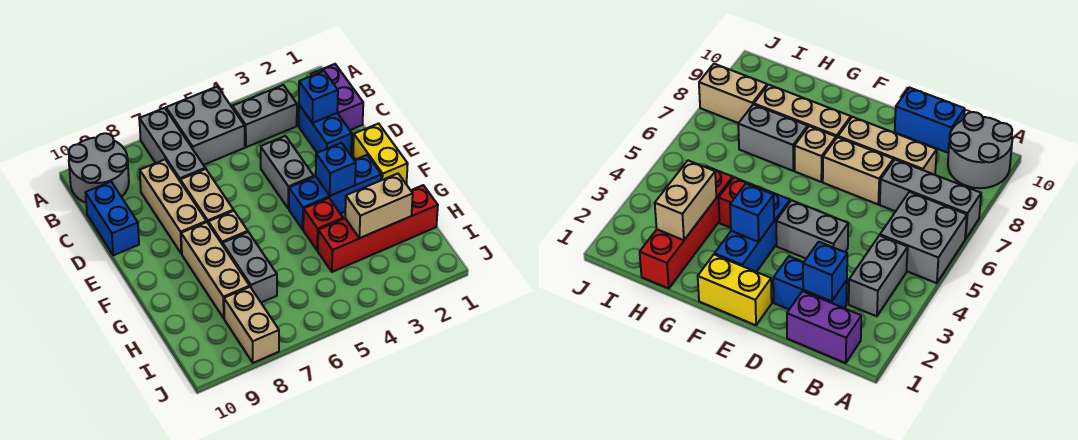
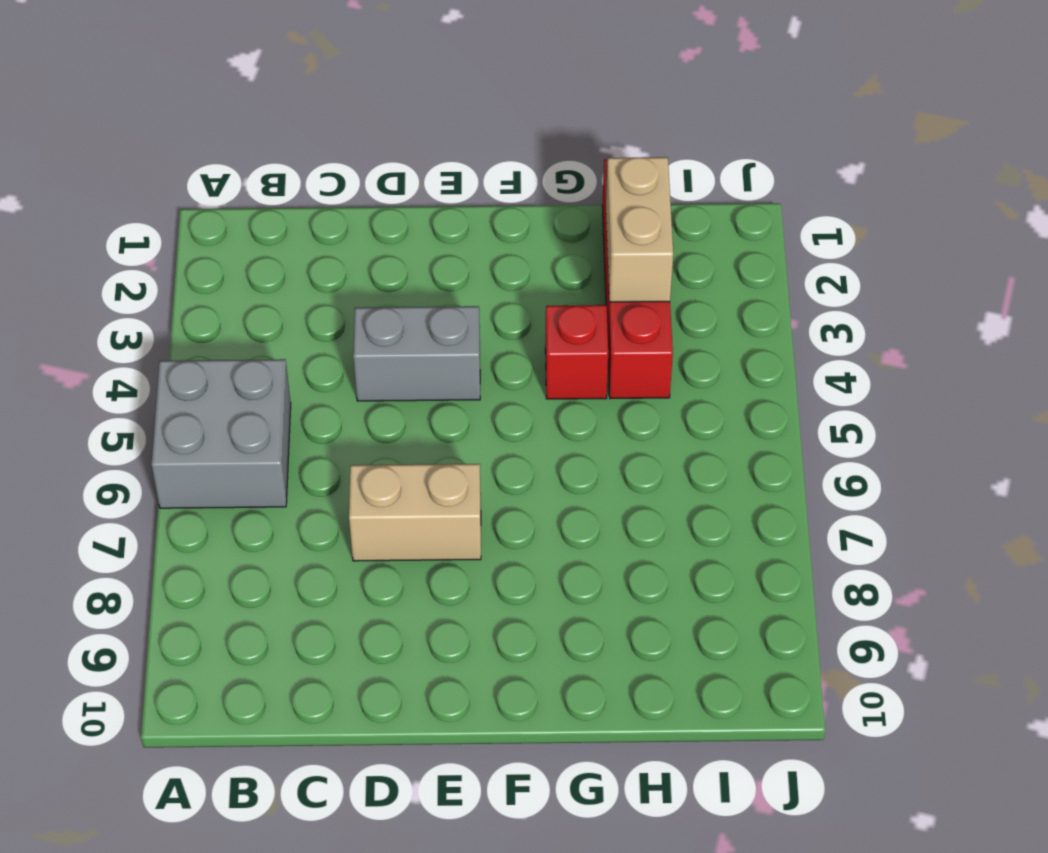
none -> grey brick A7:C7 level 1
none -> grey round brick A9:B10 level 1
none -> purple brick B1:C1 level 1

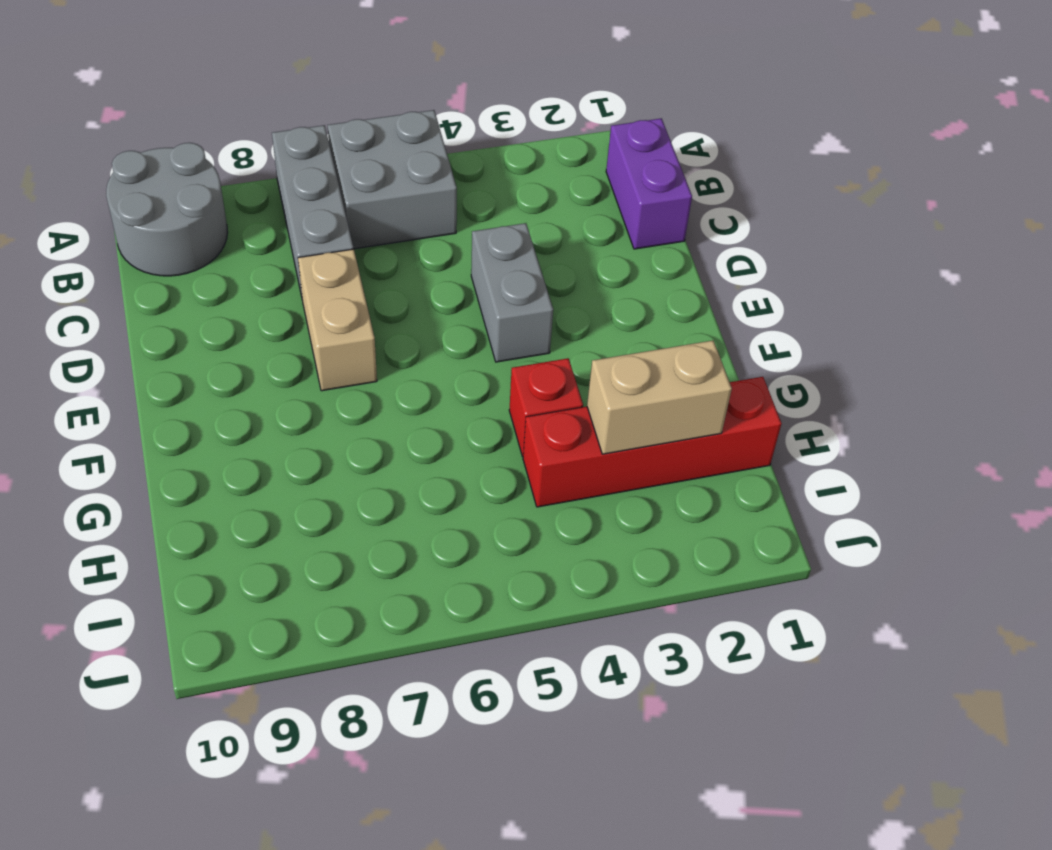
none -> grey brick B3:B4 level 1
none -> blue brick C2:D2 level 1
none -> tan brick C8:E8 level 1

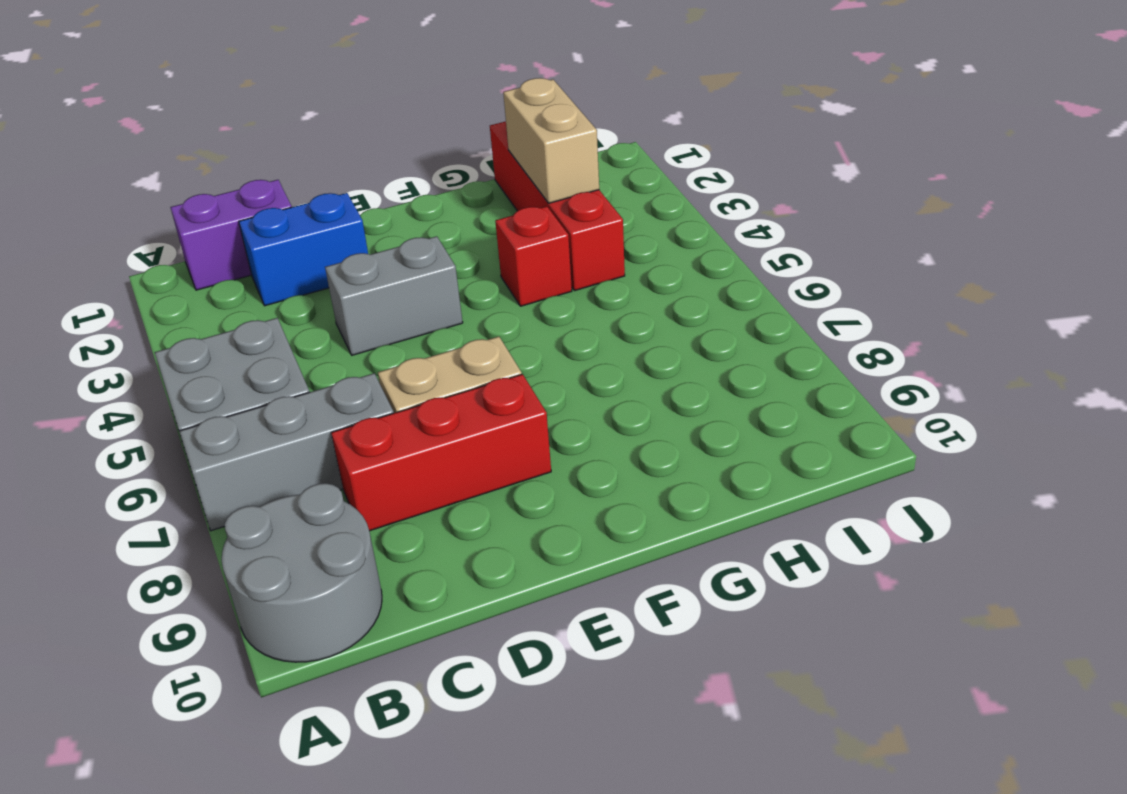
red brick C8:E8 level 1 -> tan brick C8:E8 level 1
none -> grey brick B3:B4 level 1
none -> blue brick C10:D10 level 1
none -> yellow brick E1:F1 level 1

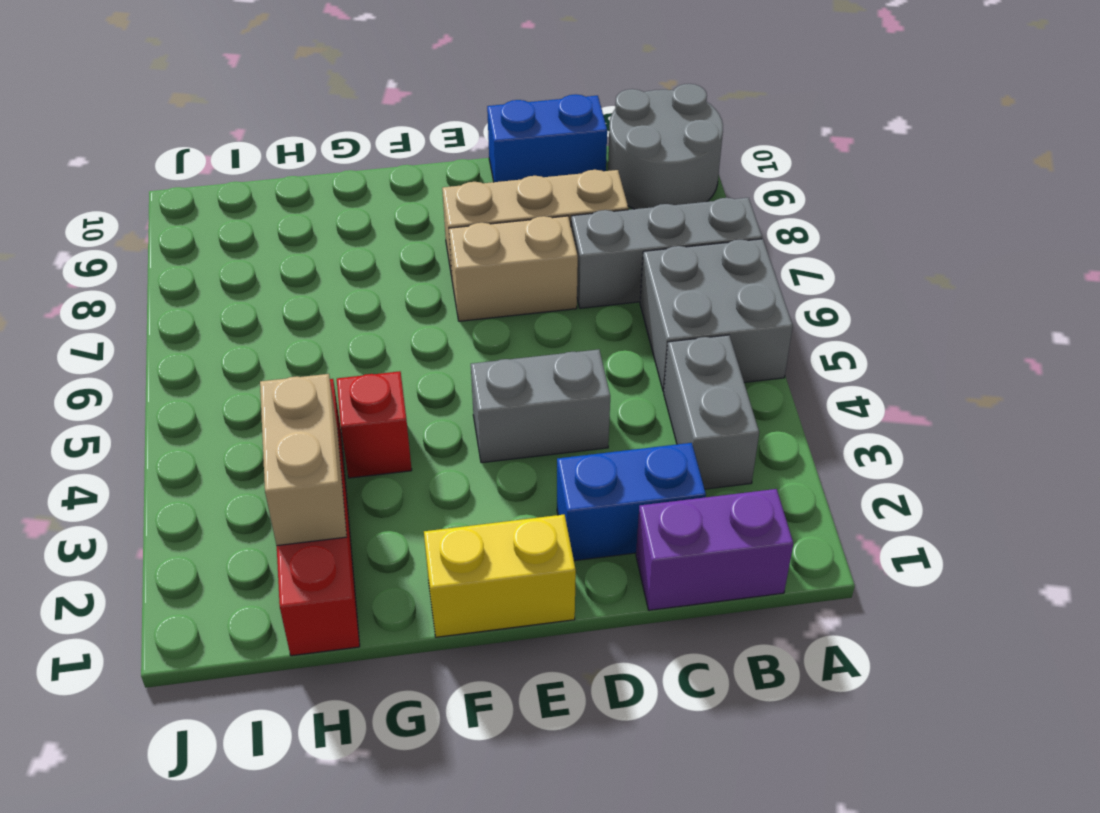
none -> blue brick F2:F4 level 1
none -> tan brick F7 level 1
none -> tan brick F8:H8 level 1

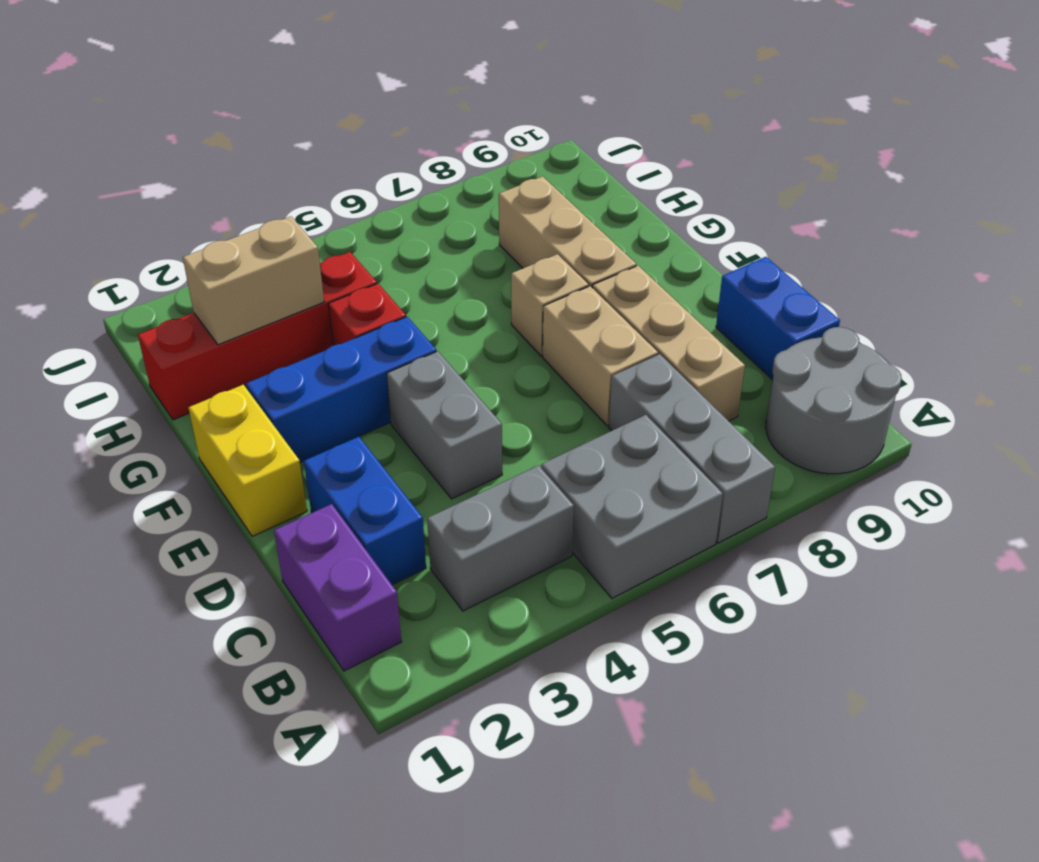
none -> grey brick G7:H7 level 1
none -> tan brick I8:J8 level 1
none -> blue brick C2 level 2

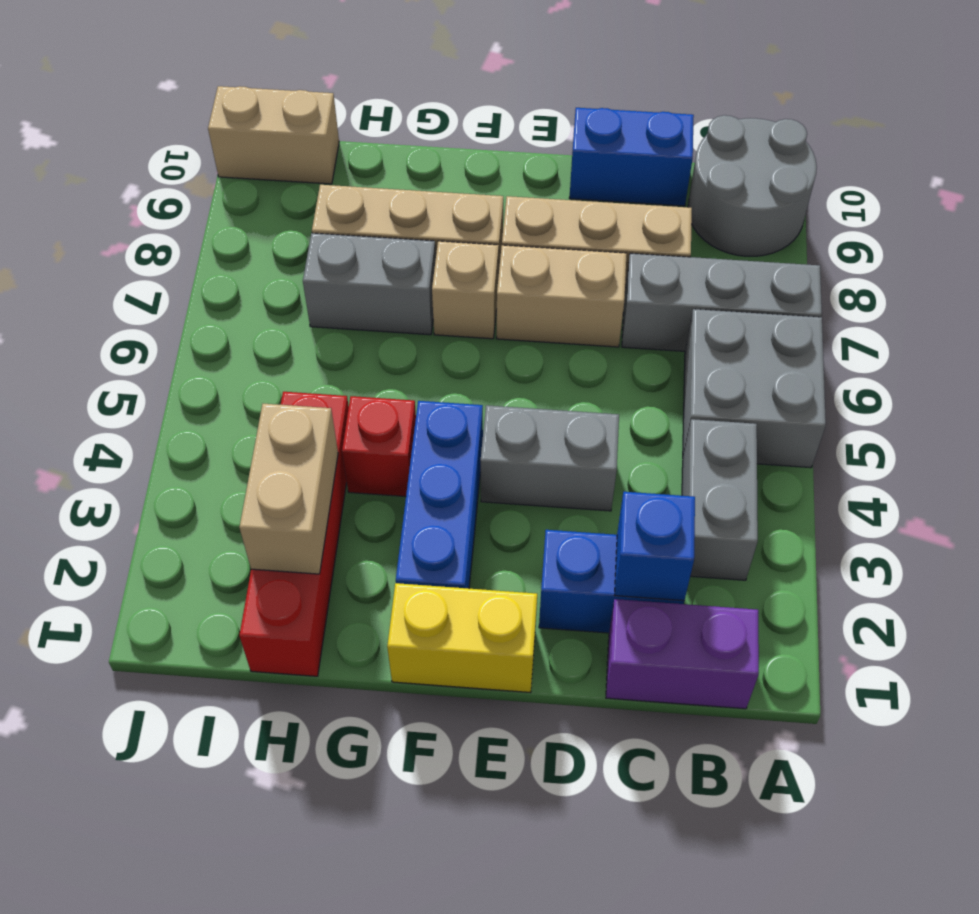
tan brick I10:J10 level 1 -> tan brick I8:J8 level 1
none -> blue brick F3 level 2

